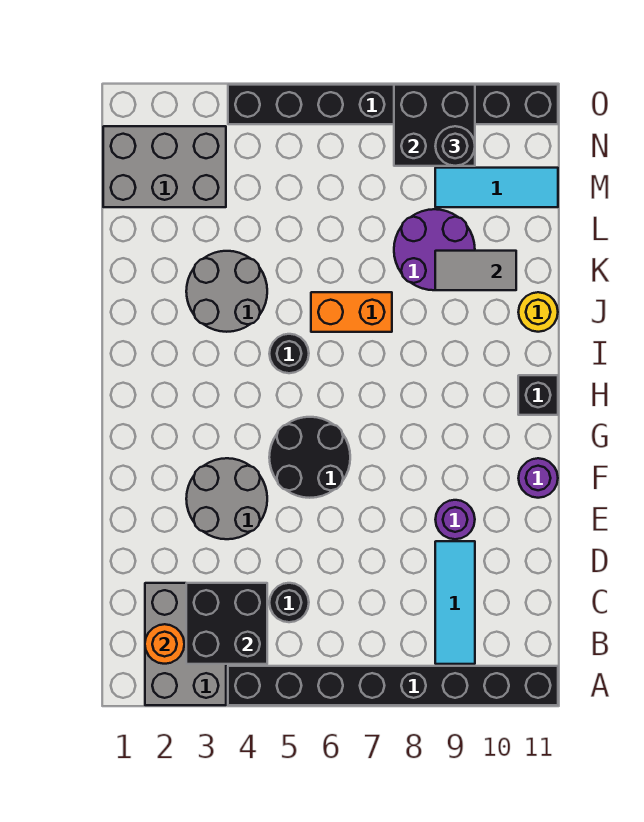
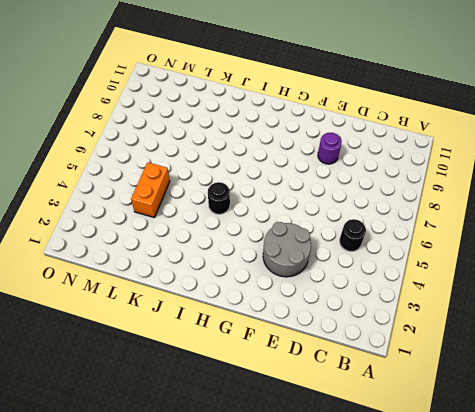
orange brick L4:L5 level 1 -> orange brick J6:J7 level 1
none -> grey brick A2:C3 level 1
none -> black brick A4:A11 level 1
none -> cyan tile B9:D9 level 1

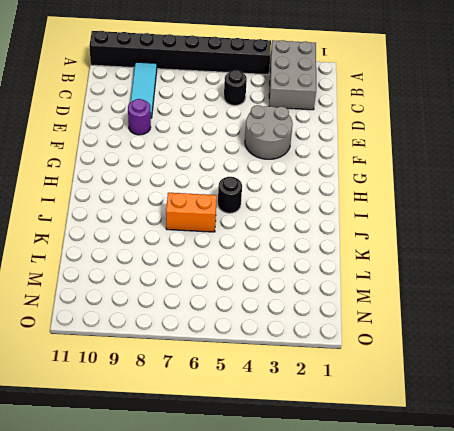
none -> black round brick F5:G6 level 1
none -> purple round brick F11 level 1
none -> black brick H11 level 1

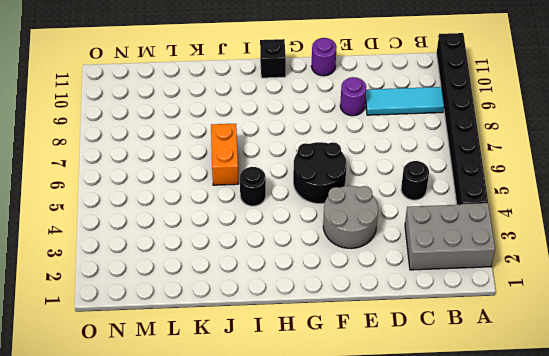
none -> grey round brick J3:K4 level 1
none -> yellow round brick J11 level 1
none -> purple round brick K8:L9 level 1

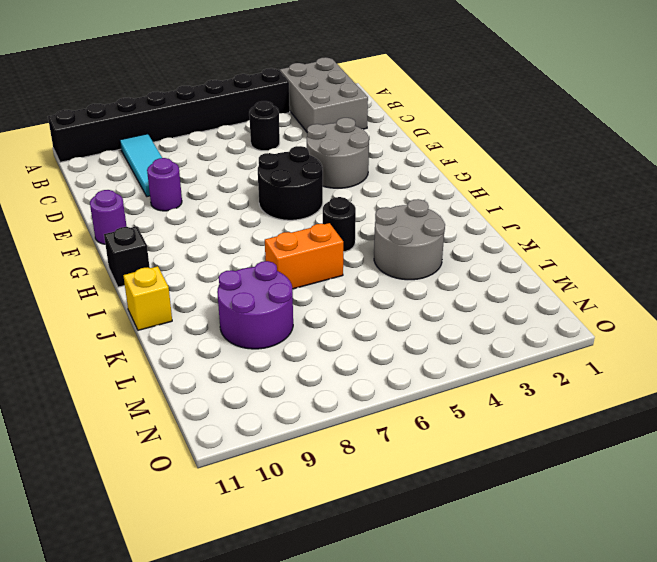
yellow brick J11 level 1 -> yellow round brick J11 level 1
none -> grey brick M1:N3 level 1
none -> cyan tile M9:M11 level 1
none -> black brick O4:O11 level 1

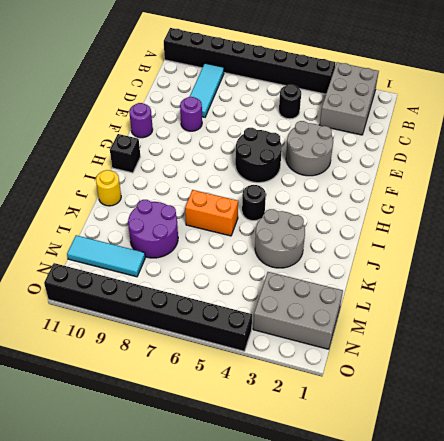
none -> orange round brick B2 level 2
none -> black brick B3:C4 level 2
none -> grey tile K9:K10 level 2

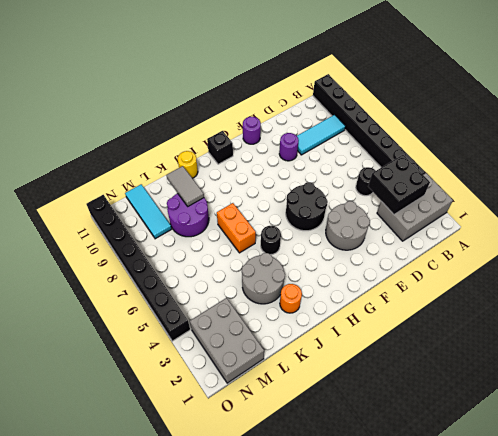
orange round brick J2 level 1 -> orange round brick B2 level 2
none -> black brick N8:O9 level 2
none -> black round brick N9 level 3

